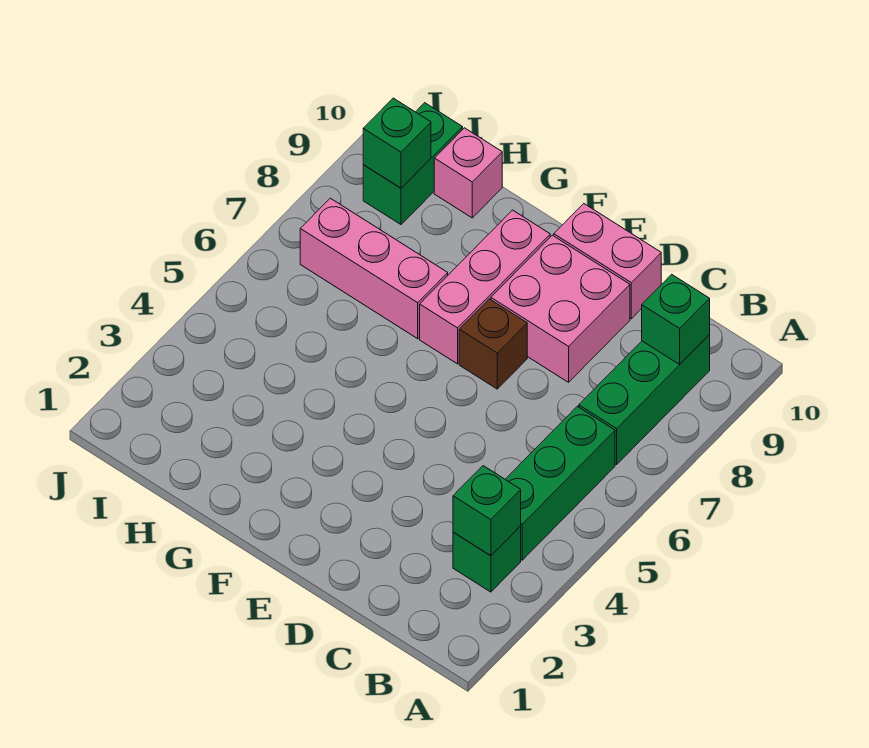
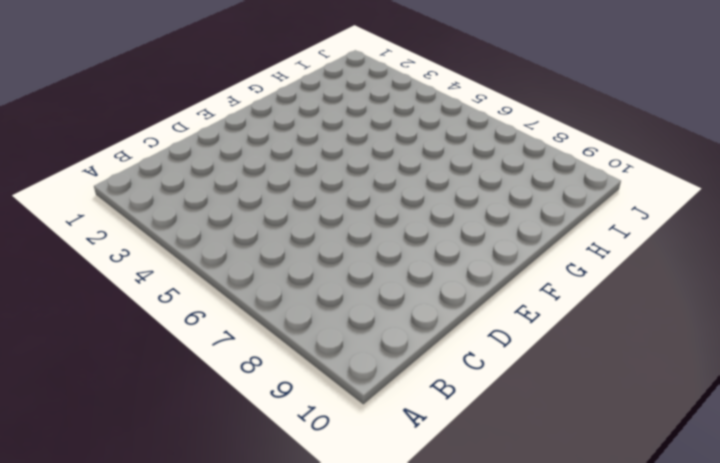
none -> green brick B3 level 1
none -> green brick B4:B6 level 1
none -> green brick B7:B9 level 1

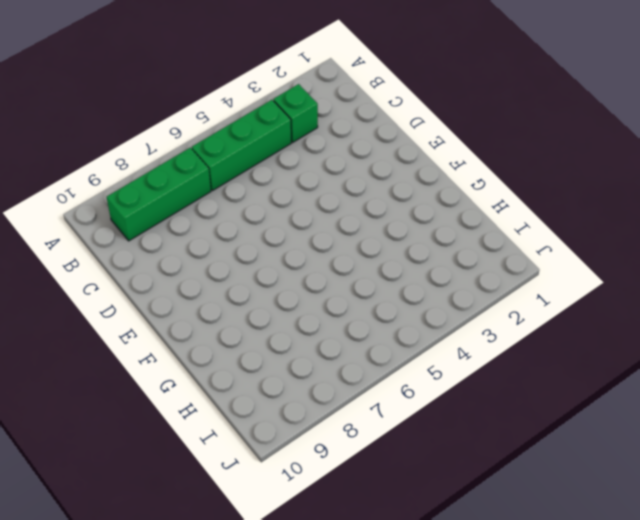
none -> pink brick D8:E9 level 1
none -> pink brick D10:E10 level 1
none -> brown brick E7 level 1

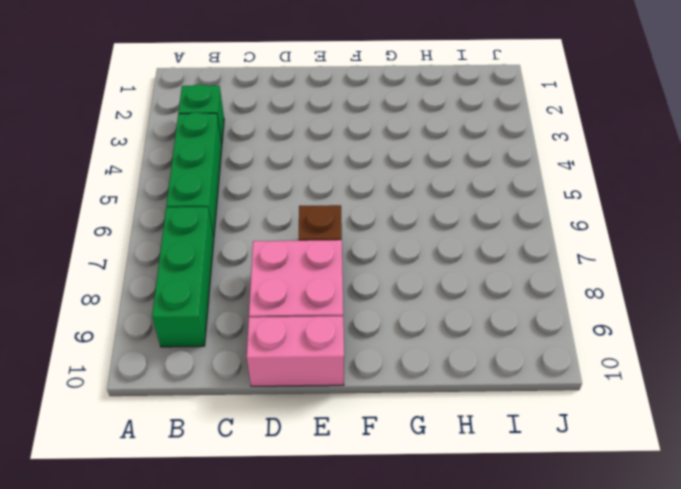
none -> pink brick F7:F9 level 1
none -> pink brick G7:I7 level 1
none -> pink brick H10 level 1

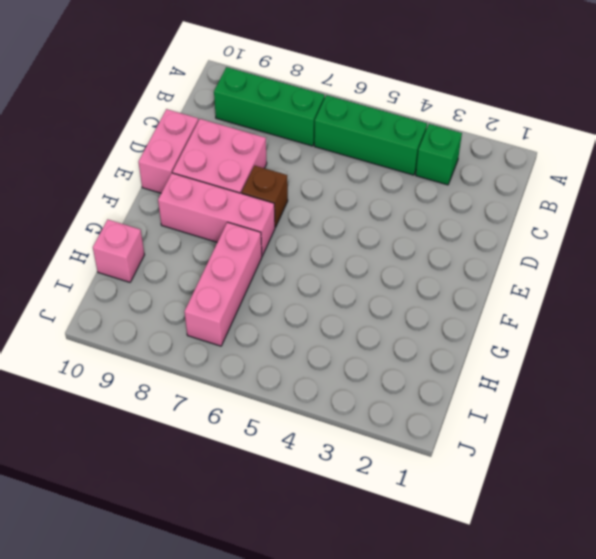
none -> green brick I9:I10 level 1
none -> green brick B3 level 2
none -> green brick B9 level 2

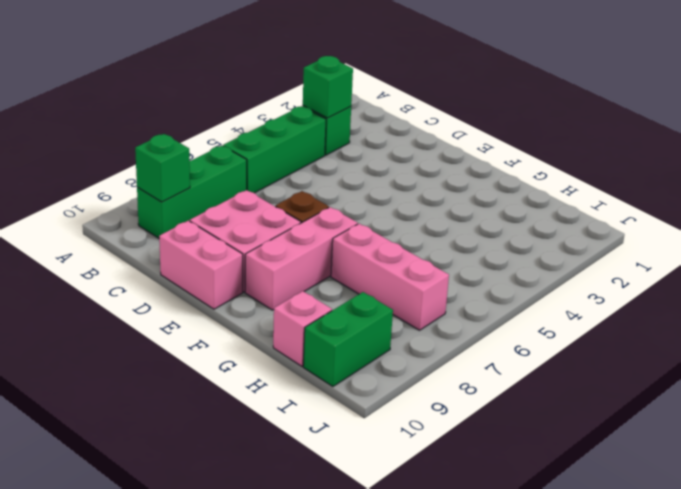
none -> green brick I9 level 2

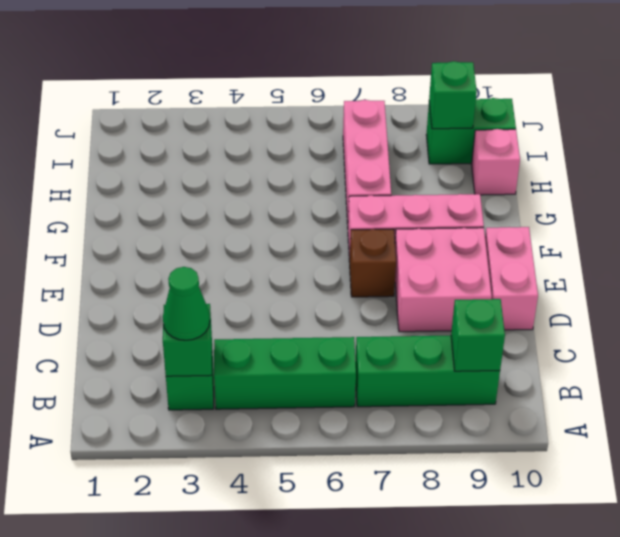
green cone B3 level 3 -> none

